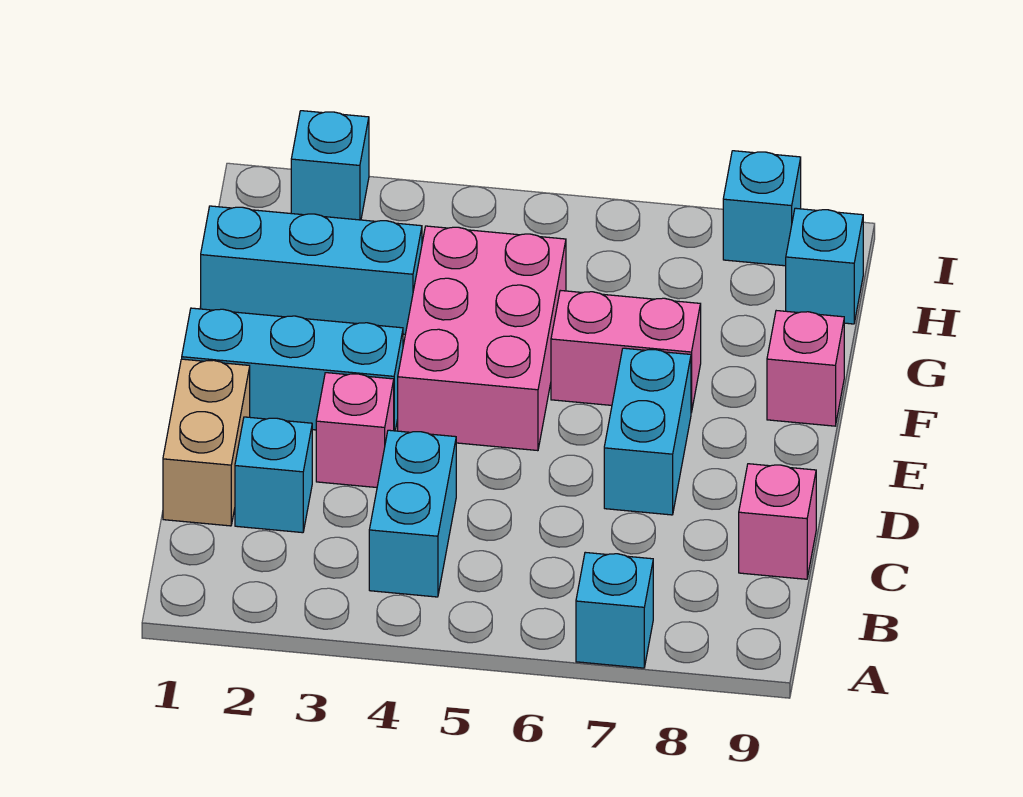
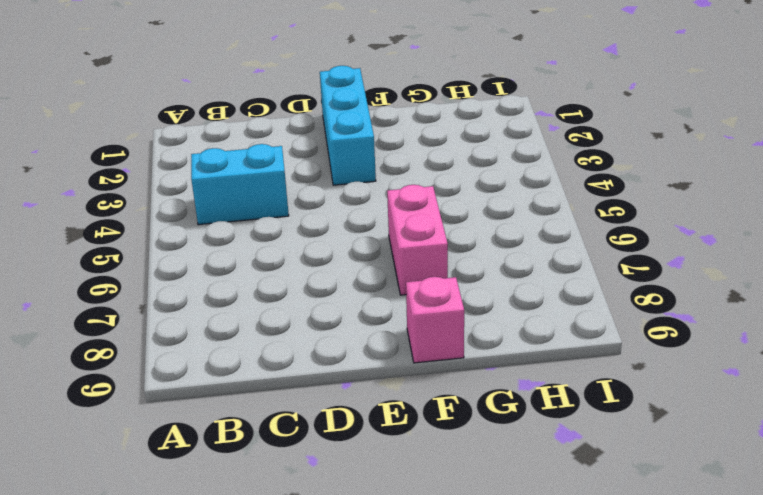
none -> cyan brick A7 level 1
none -> tan brick C1:D1 level 1
none -> cyan brick C2 level 1

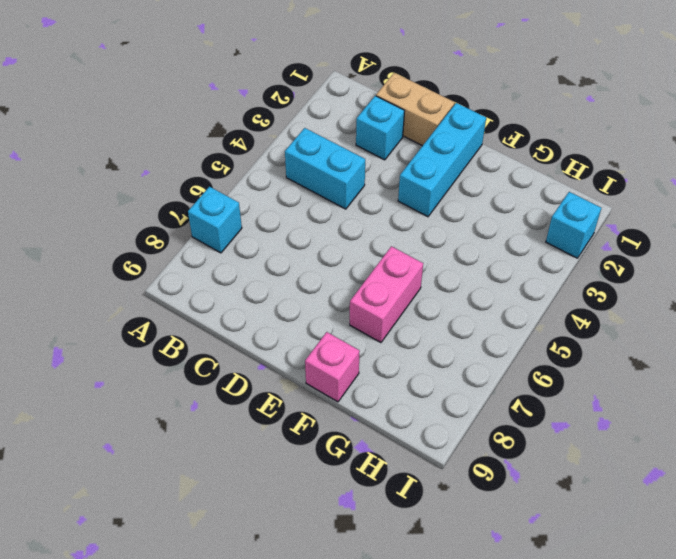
none -> pink brick C9 level 1
none -> pink brick D3 level 1
none -> cyan brick D7:E7 level 1

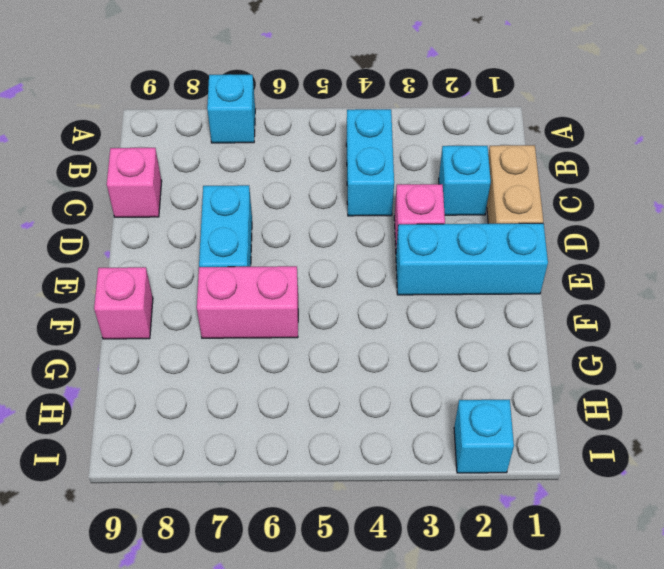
none -> pink brick E4:G5 level 1
none -> cyan brick G1:G3 level 1
none -> cyan brick H9 level 1

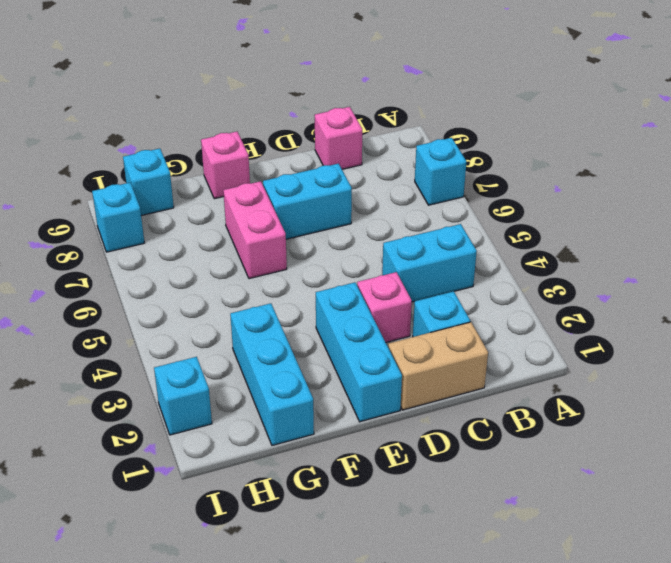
none -> pink brick E4:G5 level 1

